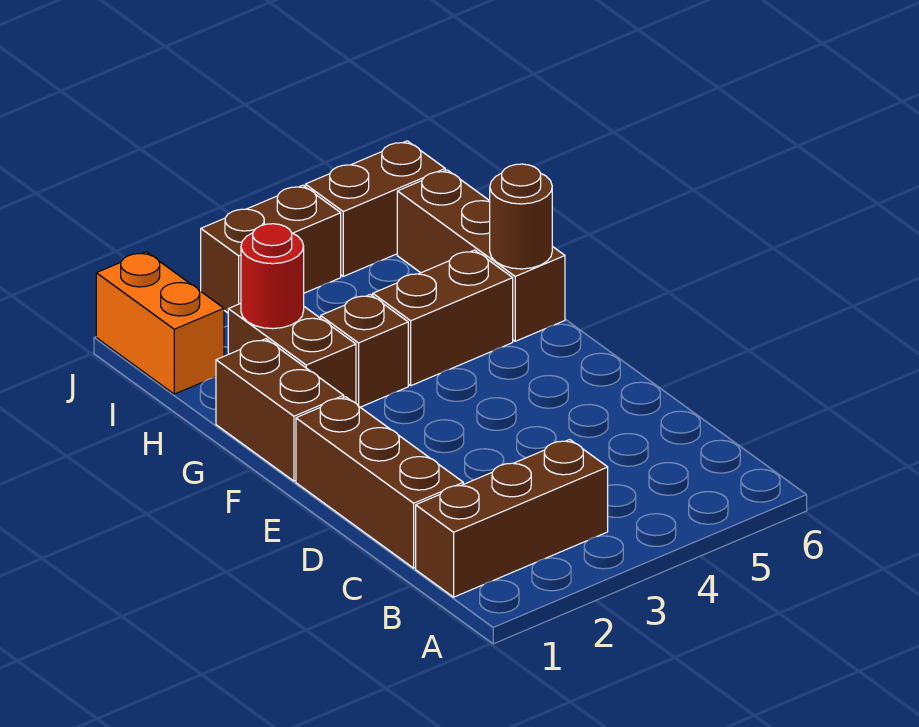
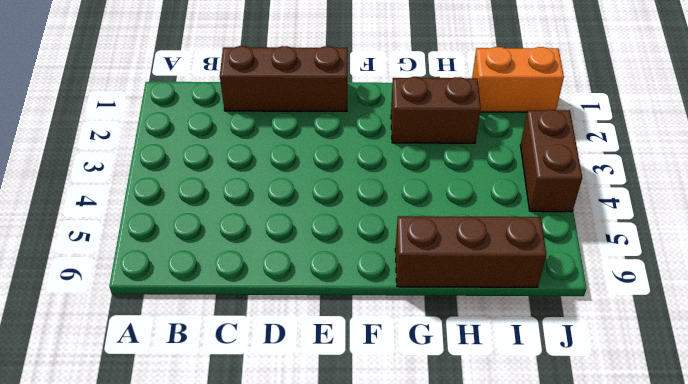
none -> brown brick B1:B3 level 1
none -> brown brick F1:G1 level 1
none -> brown brick G3 level 1

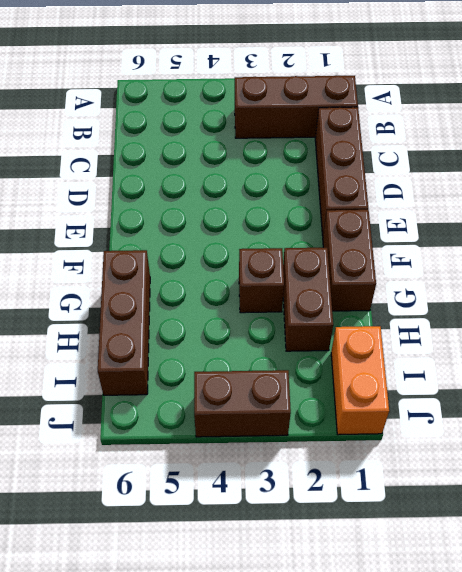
none -> brown brick G4:G5 level 1
none -> brown brick J5:J6 level 1
none -> brown round brick G6 level 2

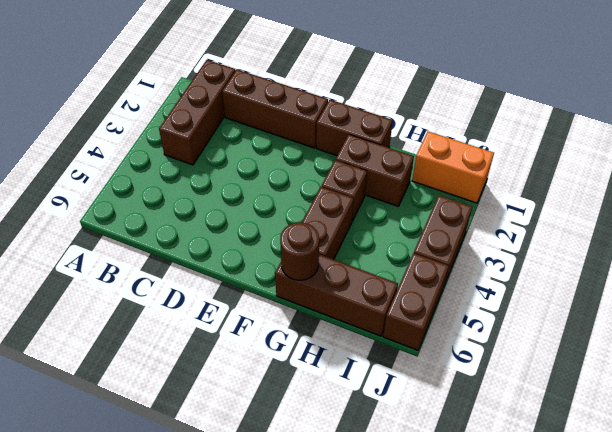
none -> red round brick H2 level 2

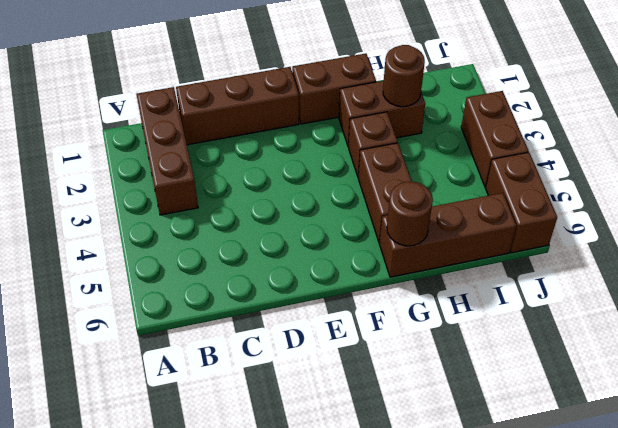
brown round brick H2 level 2 -> red round brick H2 level 2
none -> orange brick I1:J1 level 1

